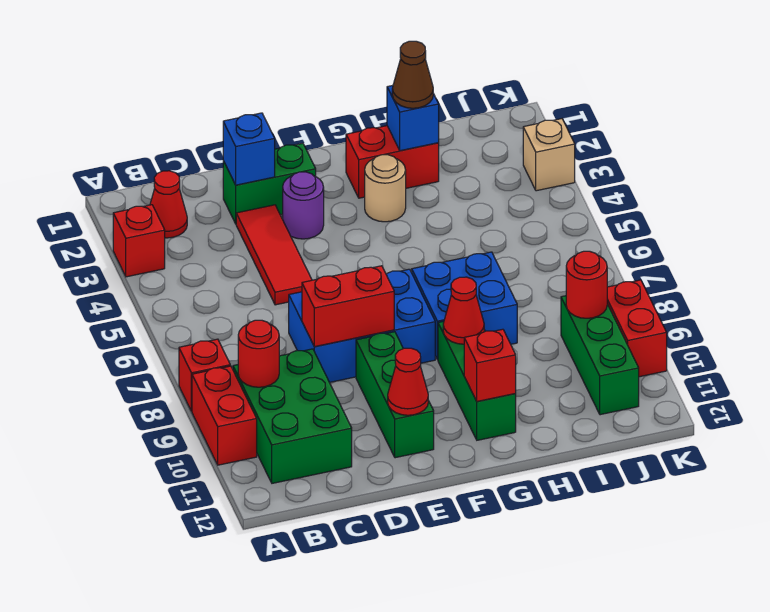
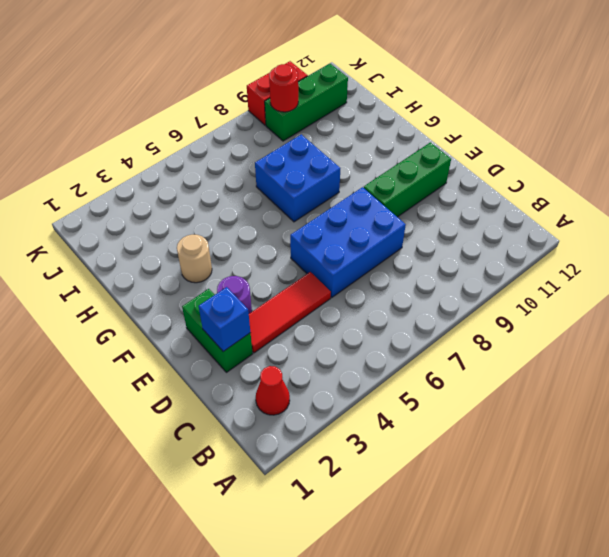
blue brick D6:E8 level 1 -> blue brick D7:F8 level 1
none -> red brick A3 level 1
none -> red brick A8 level 1
none -> red brick A9:A10 level 1

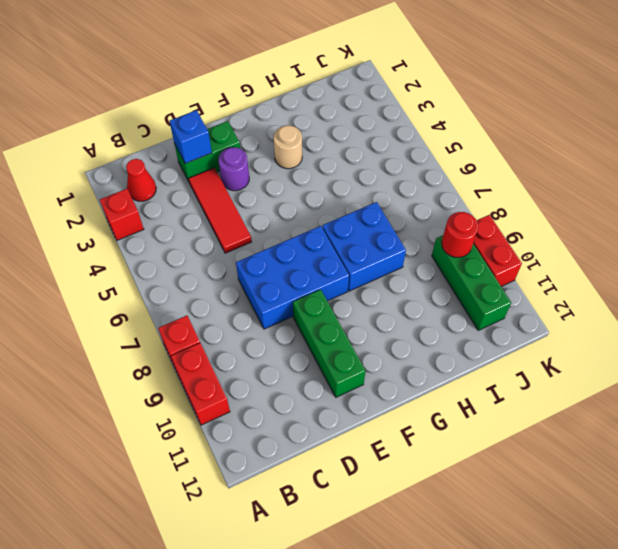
none -> green brick B9:C11 level 1
none -> red brick G2:H2 level 1
none -> green brick G9:G11 level 1

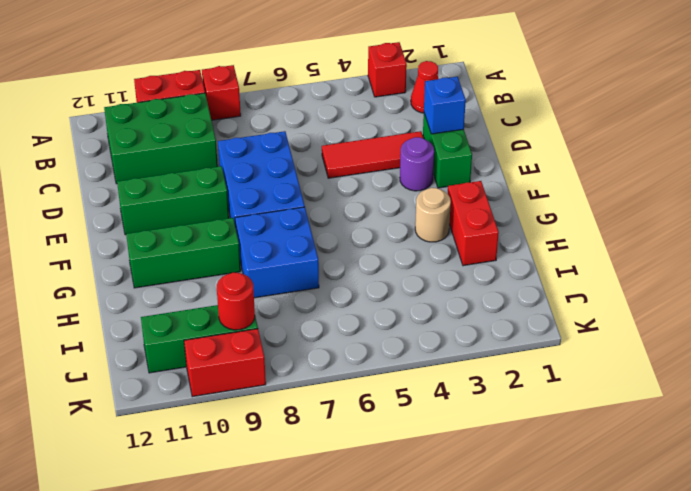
none -> tan brick K3 level 1
none -> red round brick B9 level 2
none -> red brick D8:E8 level 2

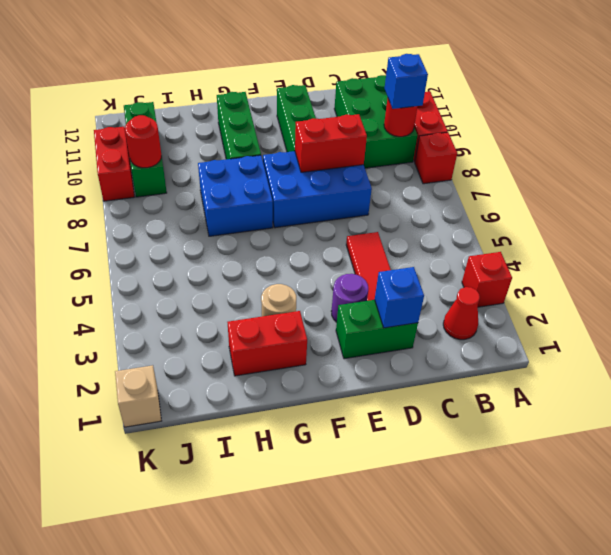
blue brick B9 level 3 -> blue brick H2 level 2
tan brick K1 level 1 -> tan brick K3 level 1
none -> red cone E11 level 2
none -> red cone G9 level 2
none -> red brick G11 level 2

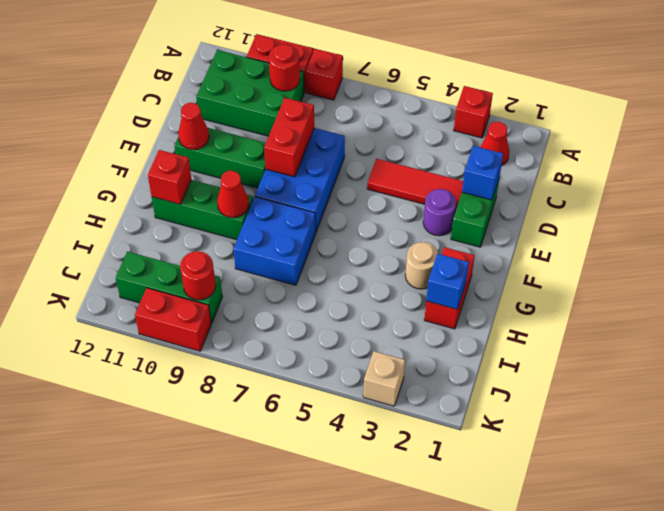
none -> brown cone H2 level 3

